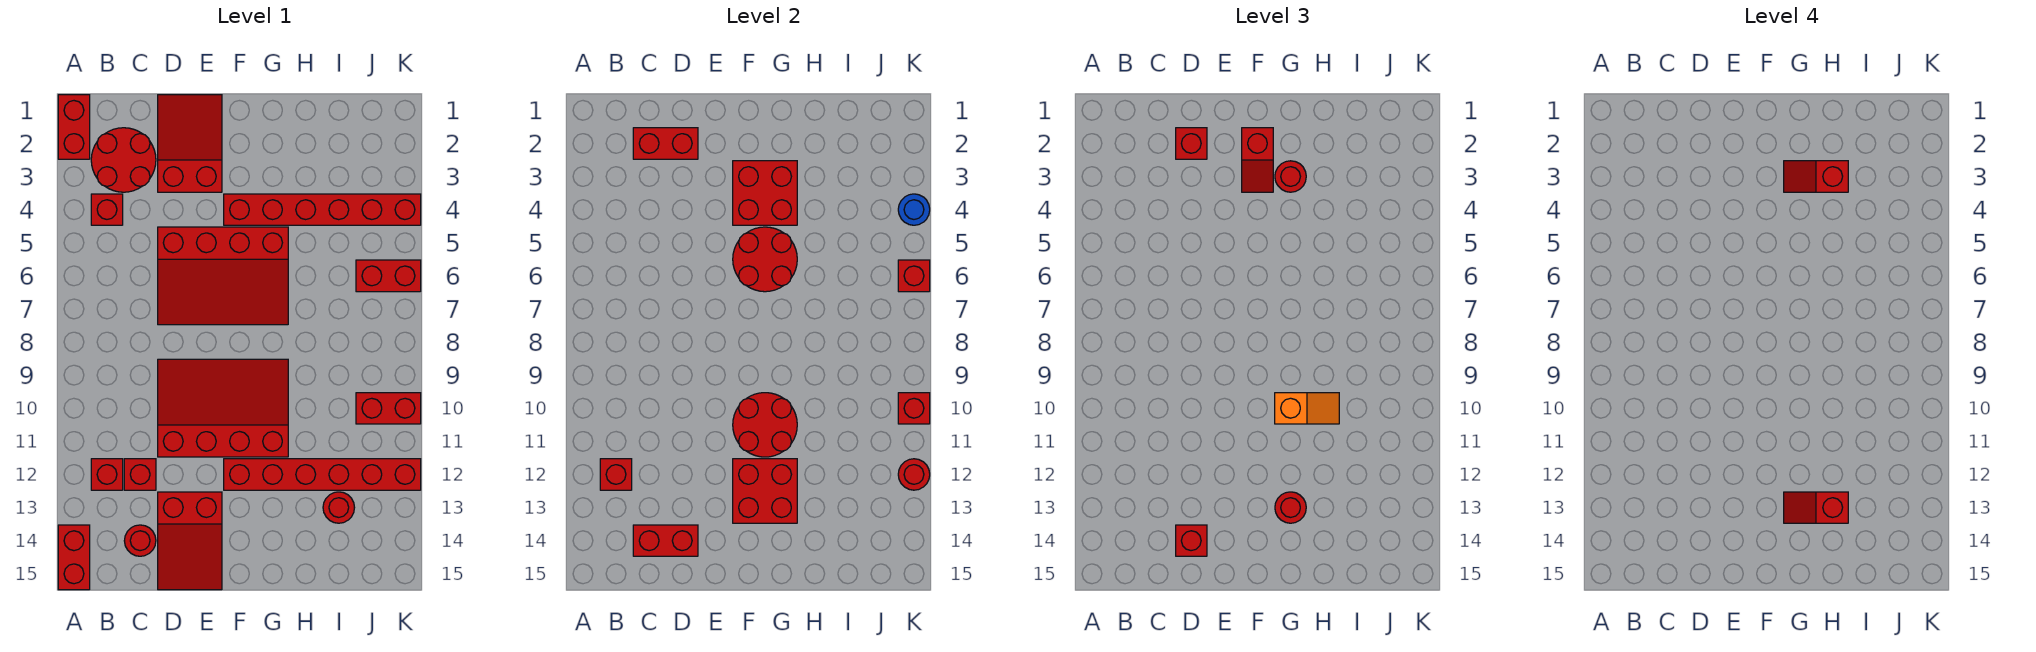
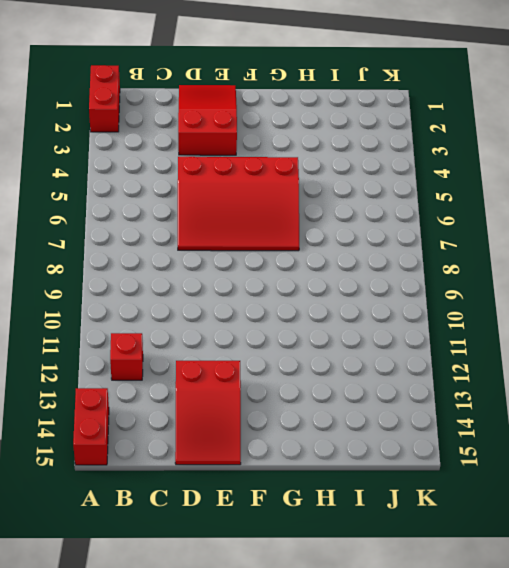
none -> red round brick B2:C3 level 1
none -> red brick B4 level 1
none -> red brick C12 level 1
none -> red round brick C14 level 1

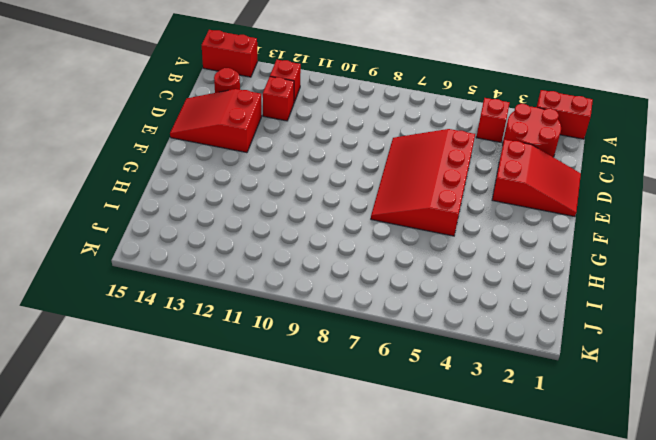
none -> red slope D9:G11 level 1 top 11
none -> red brick F4:K4 level 1
none -> red brick F12:K12 level 1
none -> red round brick I13 level 1

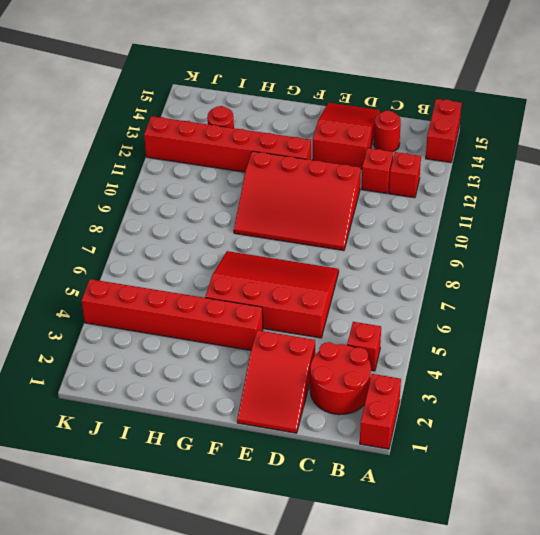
none -> red brick J6:K6 level 1
none -> red brick J10:K10 level 1
none -> red brick B12 level 2
none -> red brick C2:D2 level 2

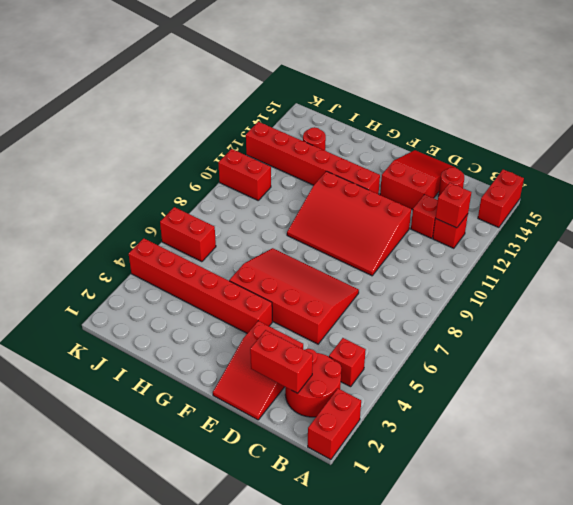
none -> red brick C14:D14 level 2
none -> red brick F3:G4 level 2
none -> red round brick F5:G6 level 2
none -> red round brick F10:G11 level 2

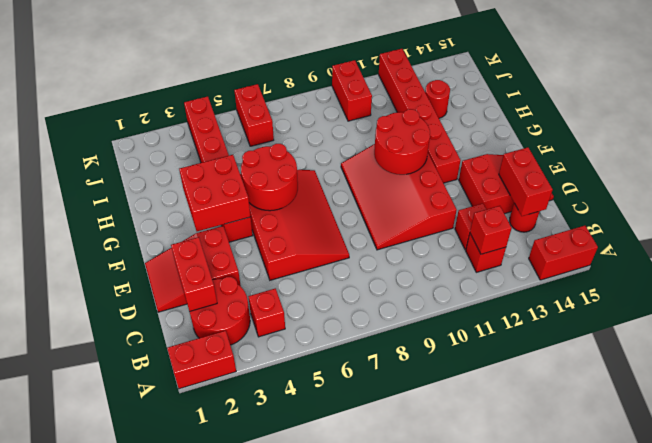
none -> red brick F12:G13 level 2
none -> blue round brick K4 level 2
none -> red brick K6 level 2
none -> red brick K10 level 2

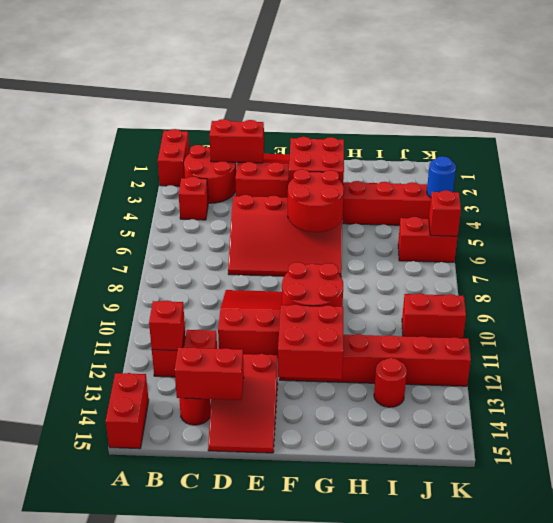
none -> red brick K10 level 2
none -> red round brick K12 level 2
none -> red brick D2 level 3
none -> red brick D14 level 3

